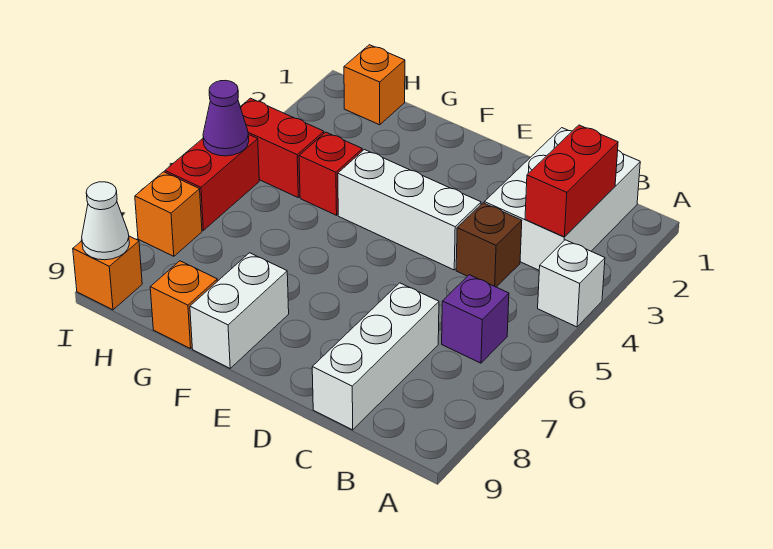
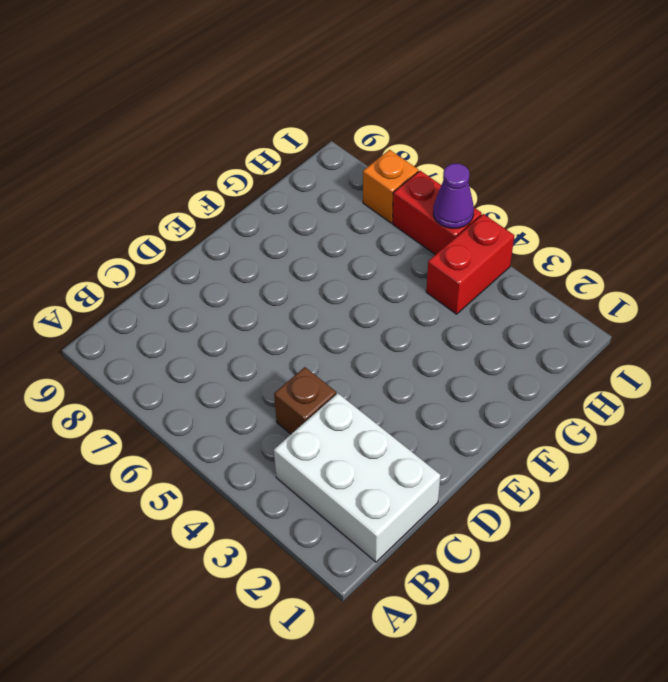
none -> white brick A4 level 1
none -> purple brick B6 level 1
none -> white brick C7:C9 level 1

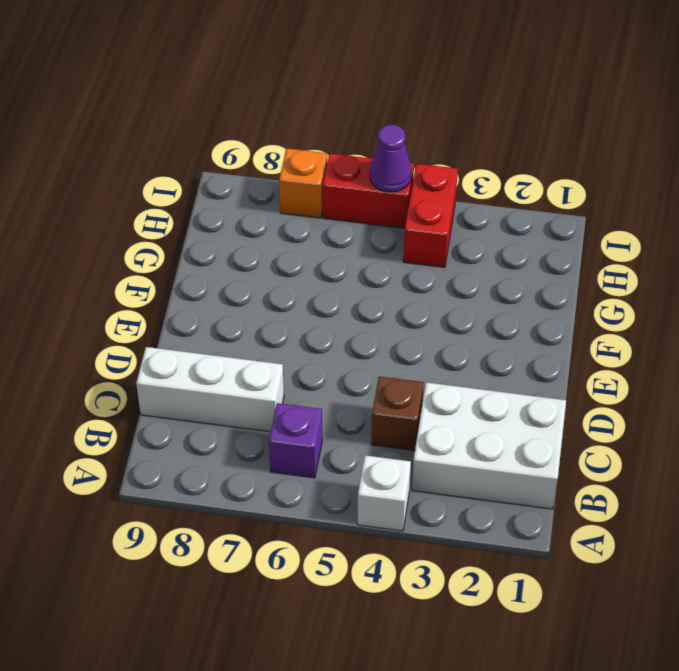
none -> white brick D4:F4 level 1
none -> white brick F8:F9 level 1
none -> red brick G4 level 1

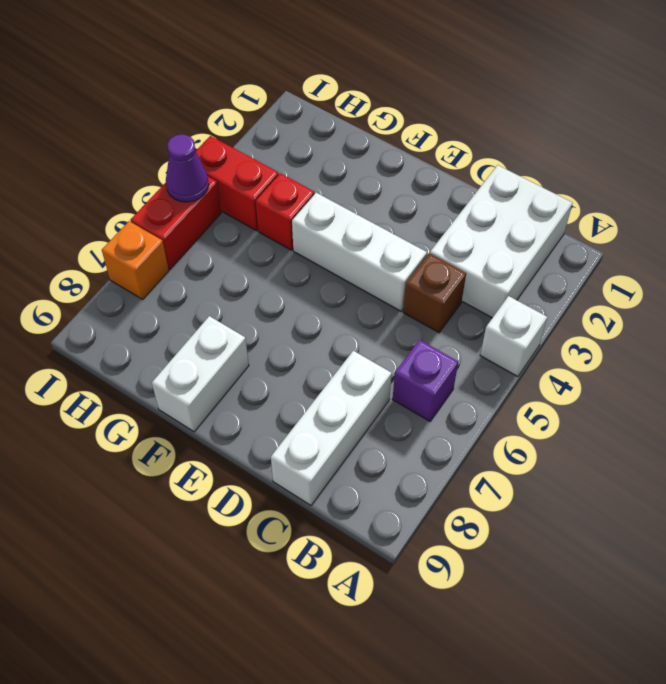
none -> orange brick G9 level 1
none -> orange brick H1 level 1
none -> orange brick I9 level 1

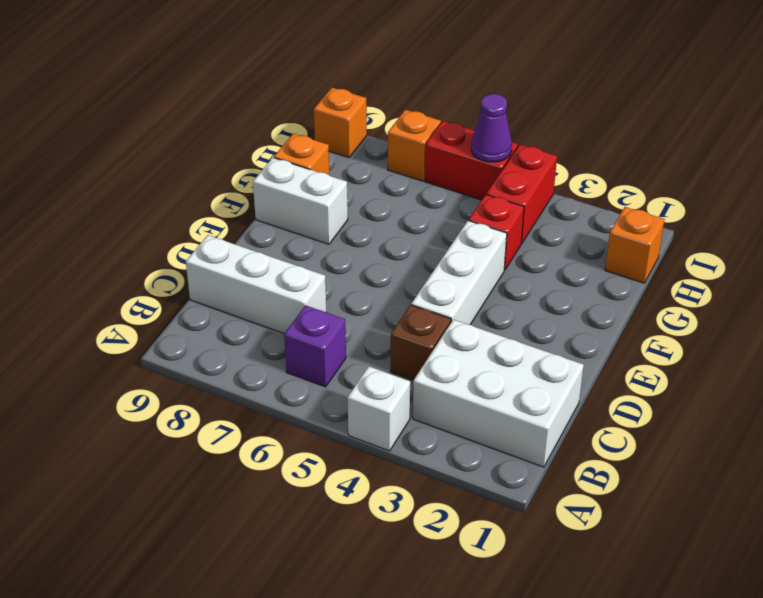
none -> red brick B2:B3 level 2
none -> white cone I9 level 2

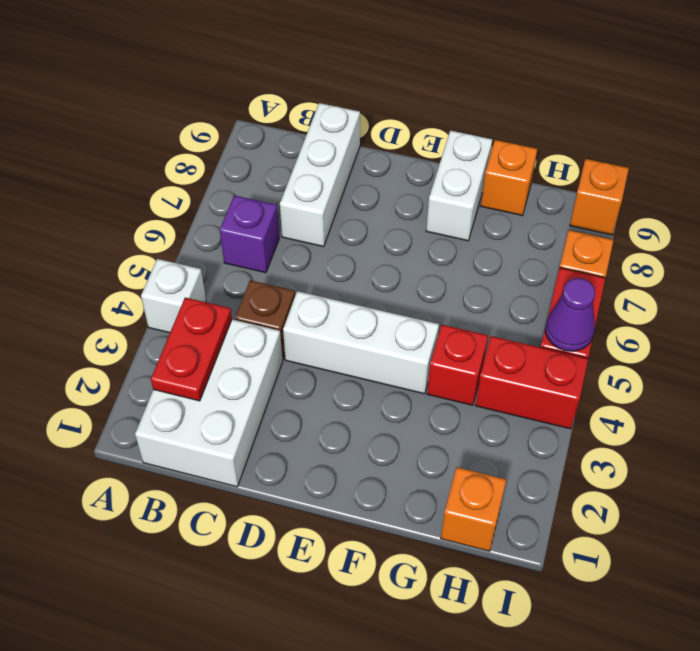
red plate B2:B3 level 2 -> red brick B2:B3 level 2
none -> white cone I9 level 2

